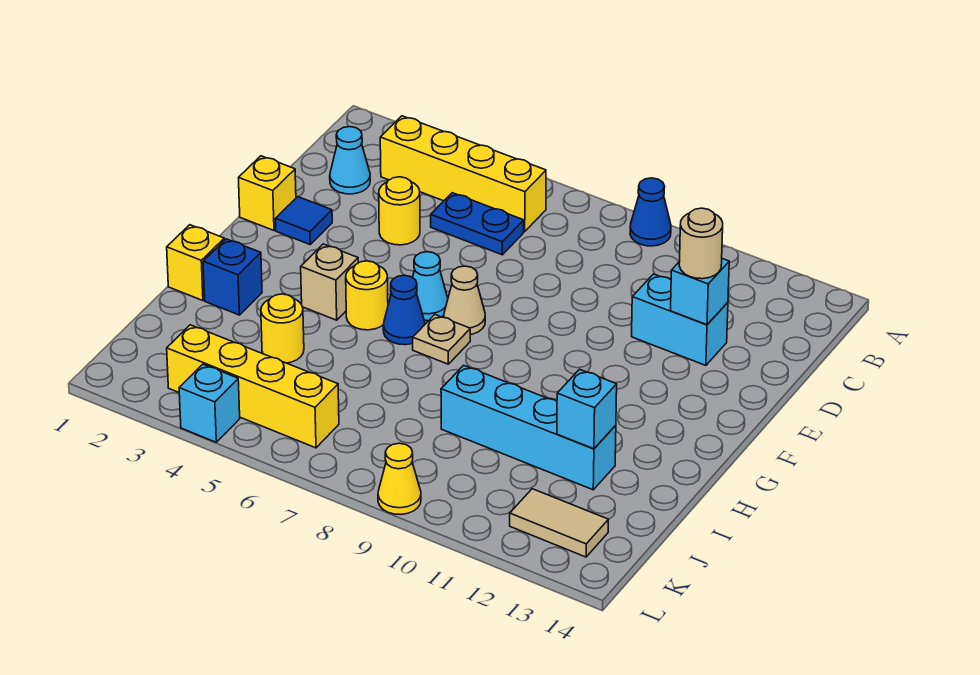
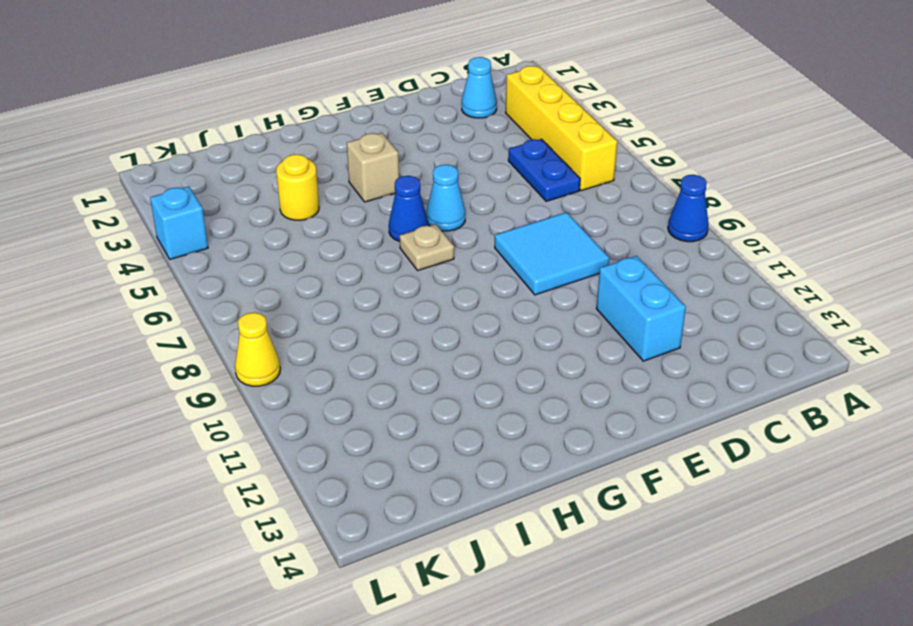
cyan tile D8:E9 level 1 -> none
none -> yellow round brick D4 level 1
none -> yellow brick E1 level 1
none -> blue tile E2 level 1

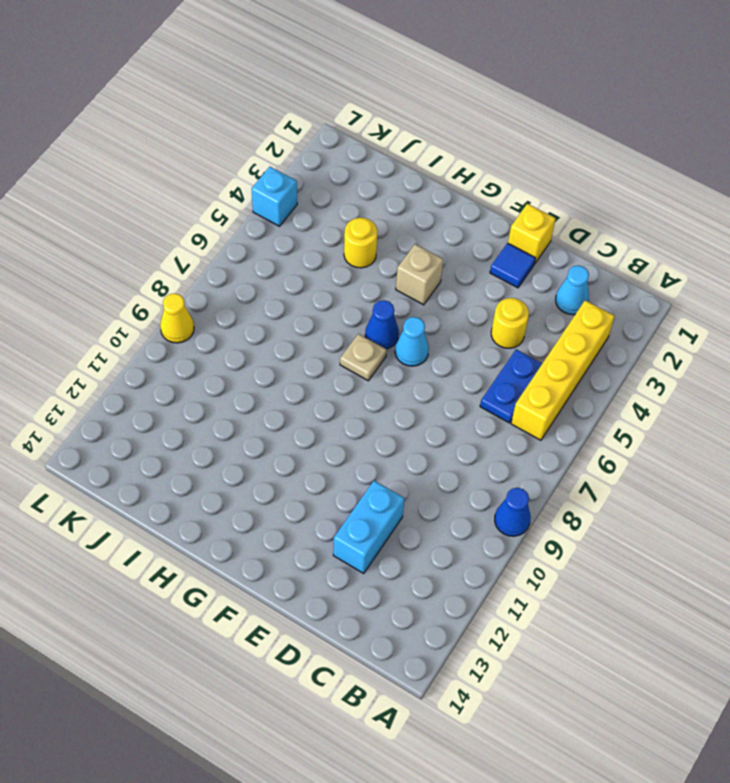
none -> tan cone F7 level 1
none -> yellow round brick G5 level 1
none -> yellow brick H1 level 1

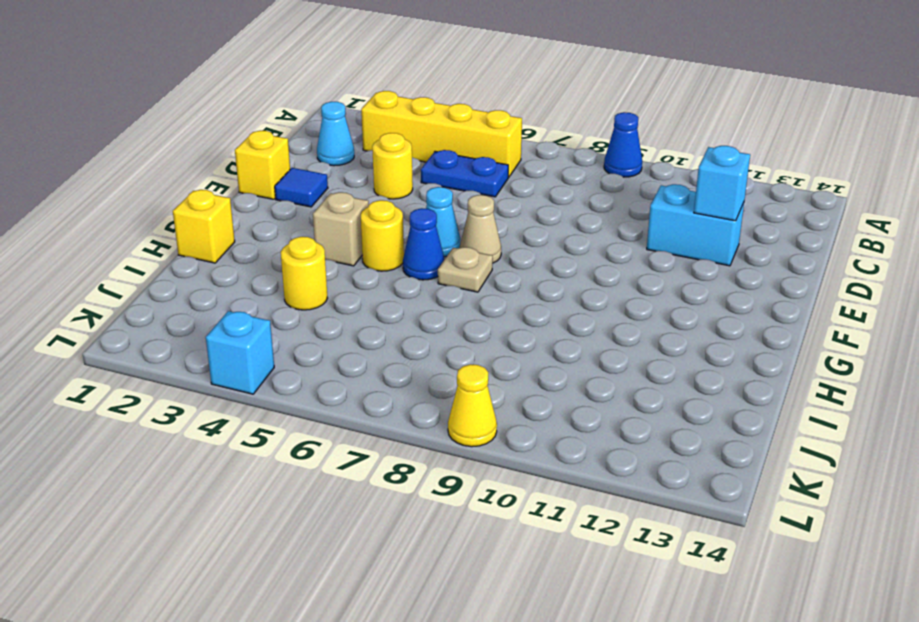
none -> blue brick H2 level 1
none -> cyan brick I9:I12 level 1
none -> yellow brick K3:K6 level 1

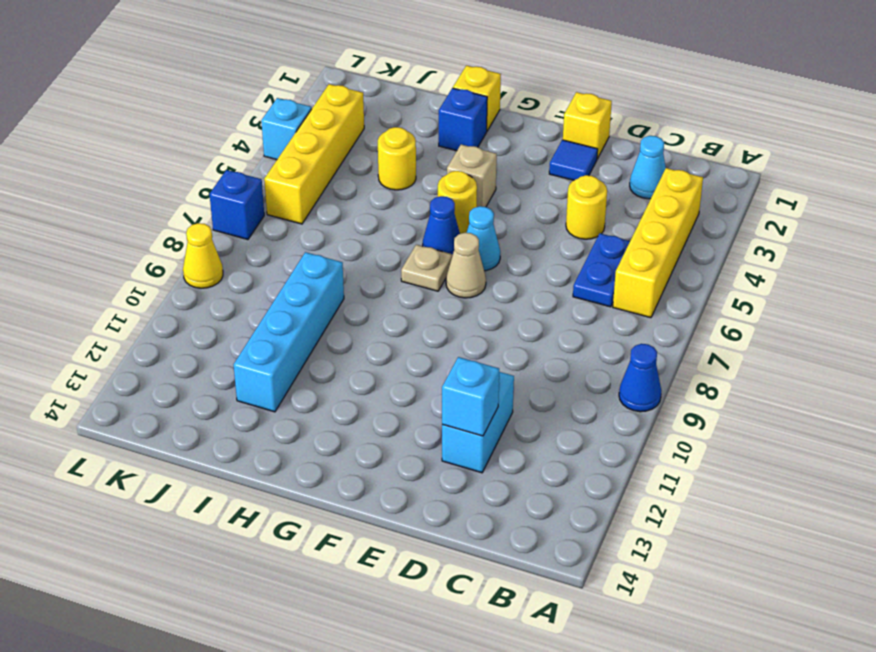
blue brick L7 level 1 -> none
none -> tan tile K12:K13 level 1
none -> cyan brick I12 level 2
none -> tan round brick D12 level 3

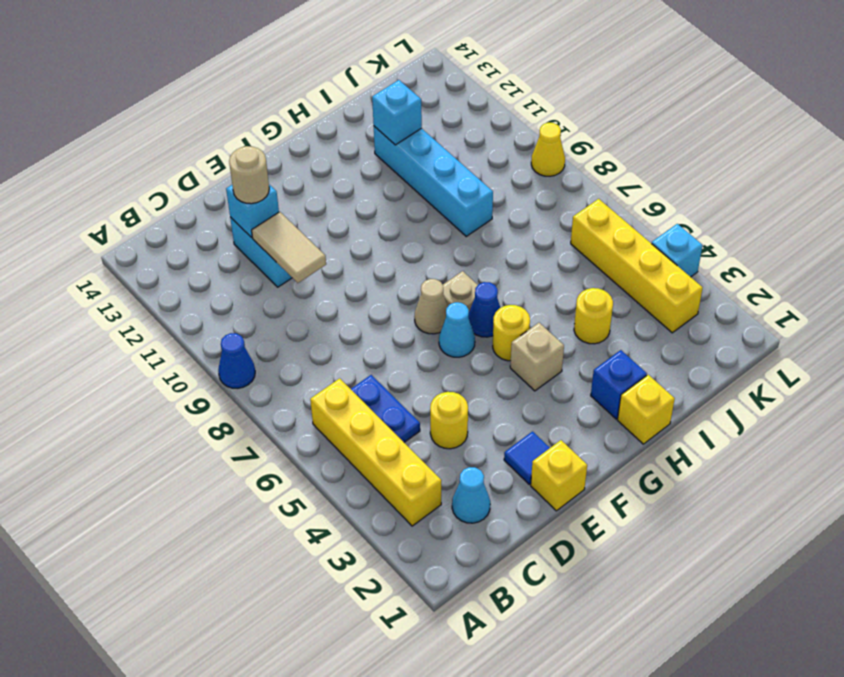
tan tile D10:D11 level 2 -> tan tile K12:K13 level 1

